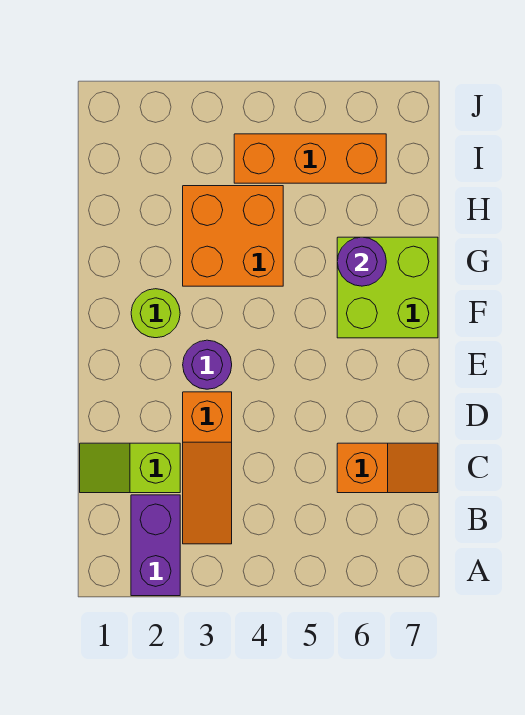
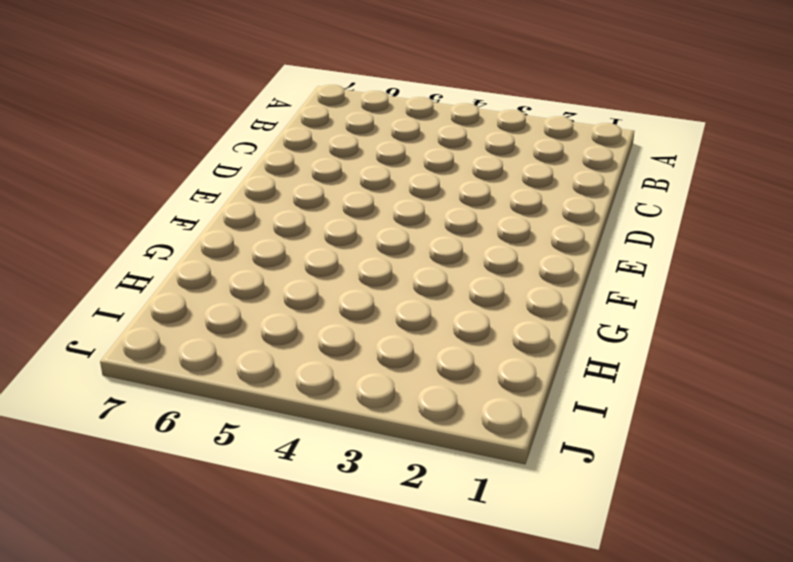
none -> purple brick A2:B2 level 1
none -> orange slope B3:D3 level 1 top D

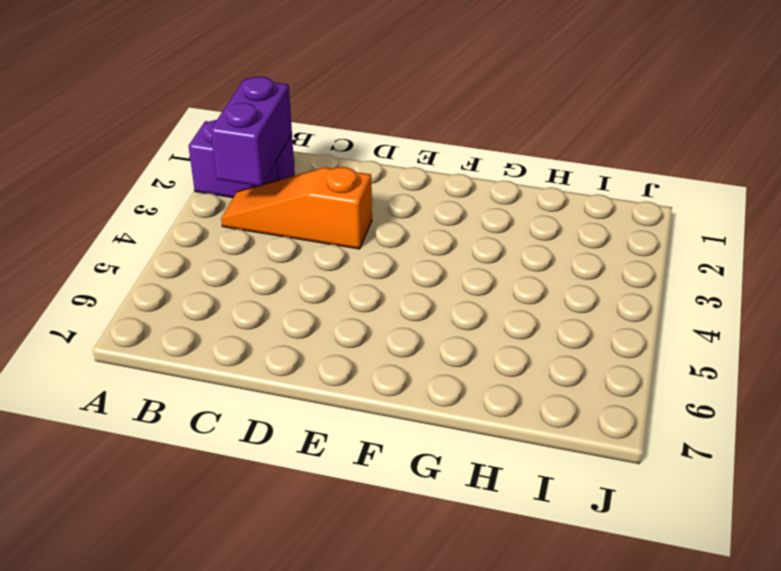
purple brick B2:B3 level 2 -> none
none -> lime slope C1:C2 level 1 top 2
none -> orange slope C6:C7 level 1 top 6

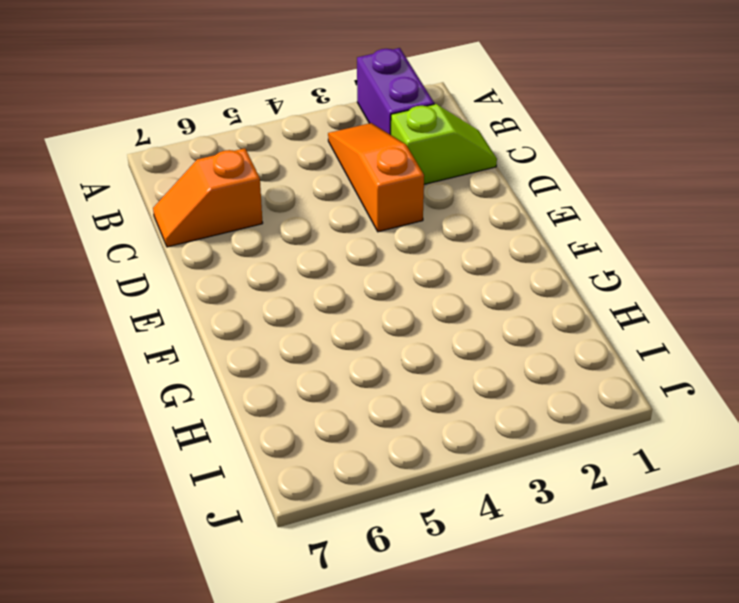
none -> purple round brick E3 level 1
none -> lime round brick F2 level 1

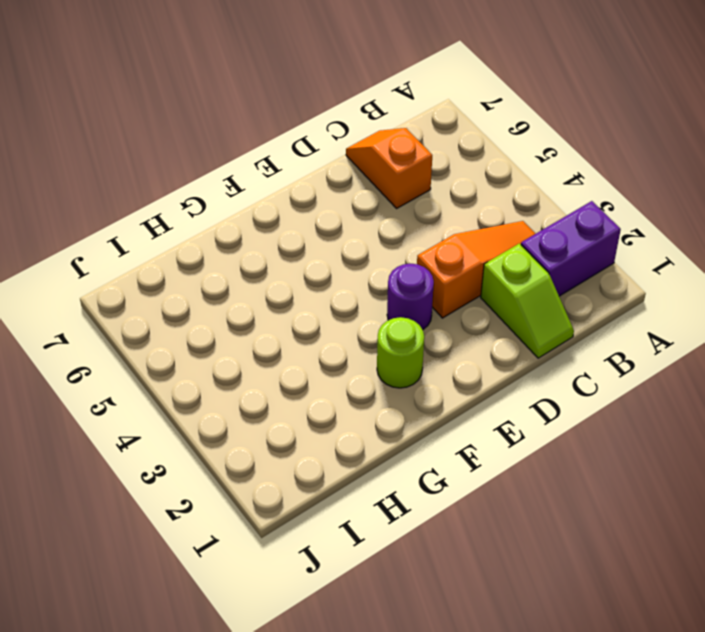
none -> lime brick F6:G7 level 1
none -> orange brick G3:H4 level 1

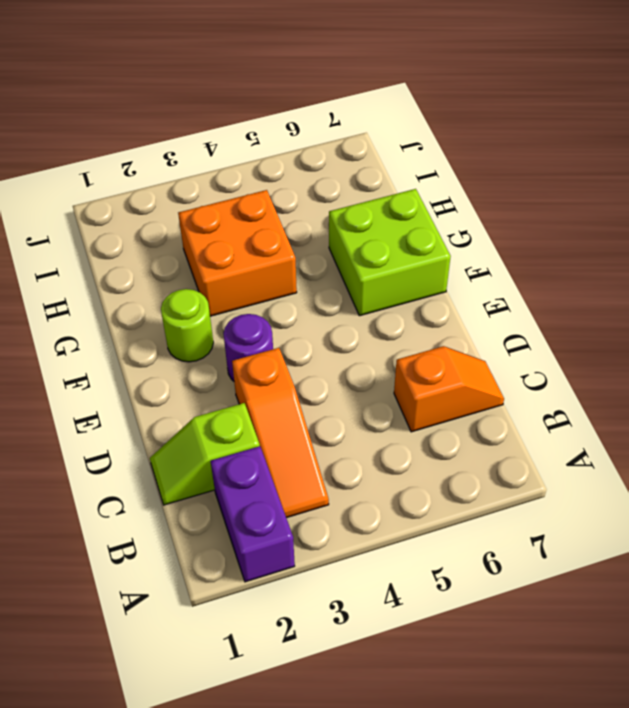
none -> orange brick I4:I6 level 1
none -> purple round brick G6 level 2

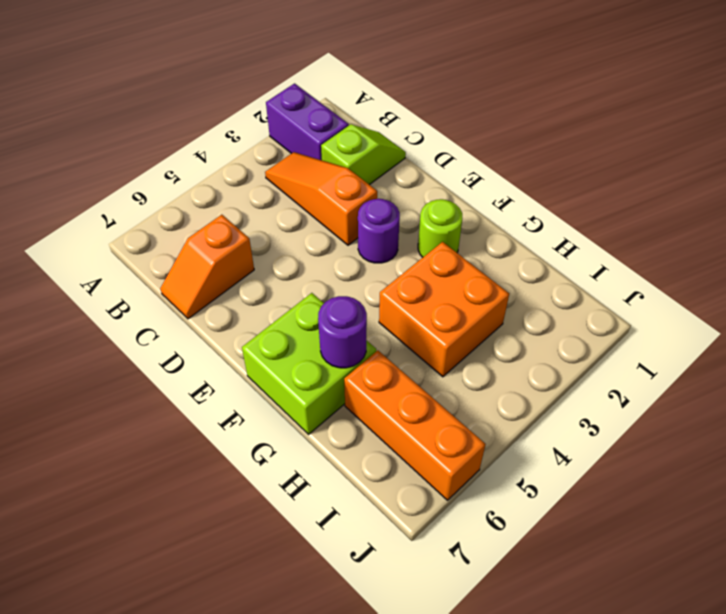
orange brick H6:J6 level 1 -> orange brick I4:I6 level 1

